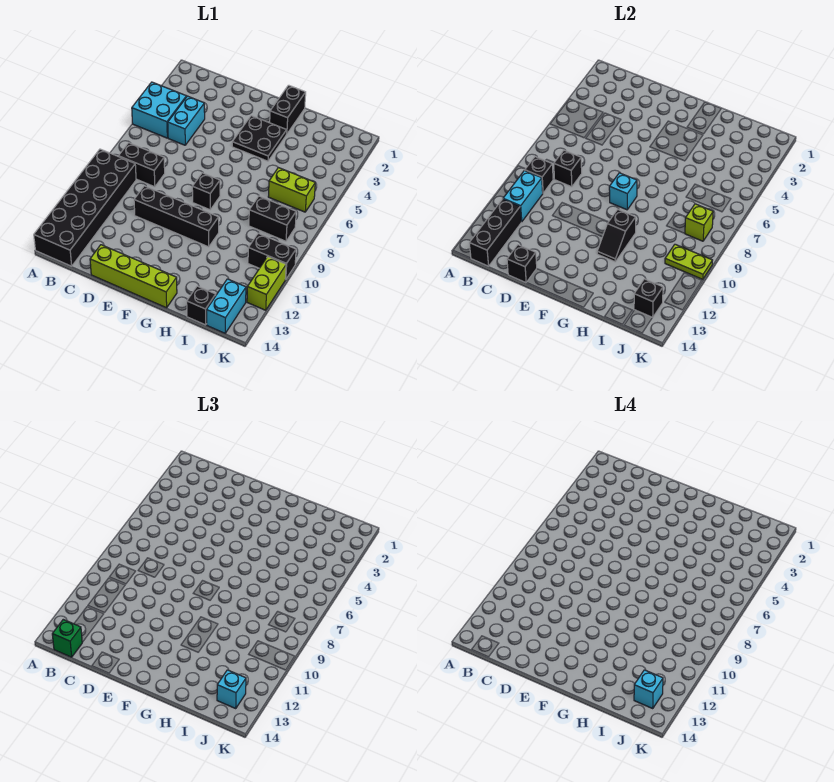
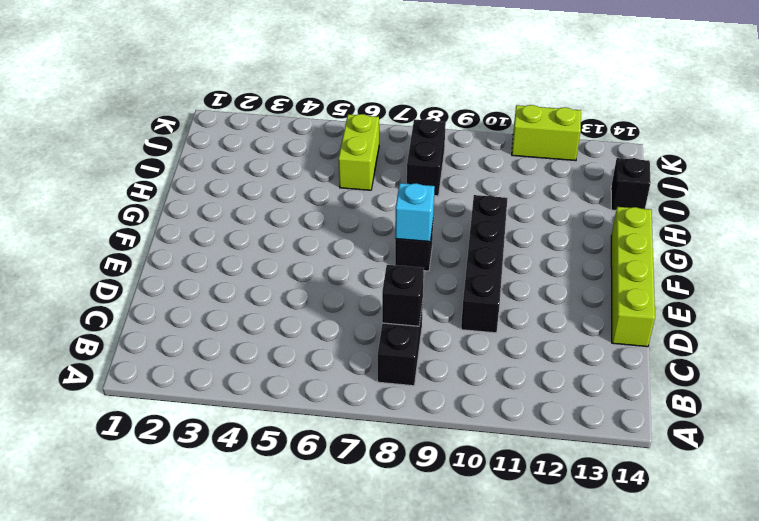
none -> cyan brick A4:B5 level 1
none -> black brick A9:B14 level 1
none -> cyan brick C4:C5 level 1

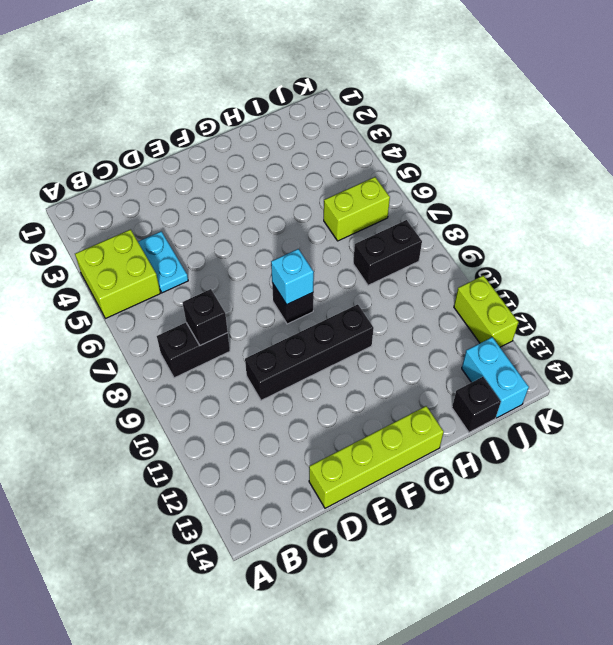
lime brick A4:B5 level 1 -> cyan brick A4:B5 level 1
cyan plate C4:C5 level 1 -> cyan brick C4:C5 level 1
none -> black brick A9:B14 level 1
none -> black plate F3:G4 level 1
none -> black brick G1:G2 level 1

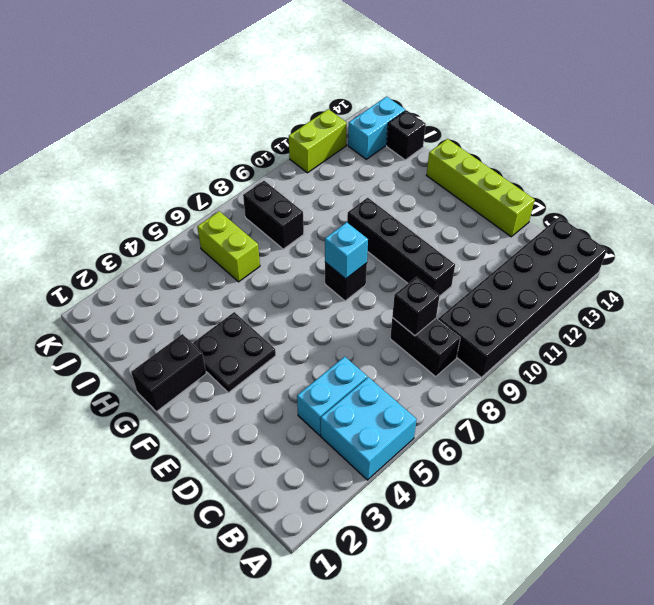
none -> black brick J10:K10 level 1
none -> black brick B9 level 2
none -> cyan brick B10:B11 level 2

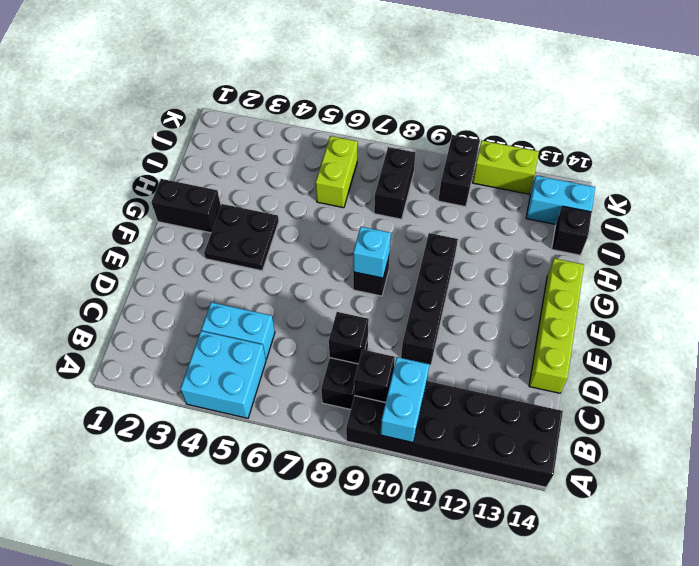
cyan brick A10:B10 level 2 -> cyan brick B10:B11 level 2
none -> black brick B12:B14 level 2
none -> black brick D14 level 2
none -> black slope G10:G11 level 2 top 10

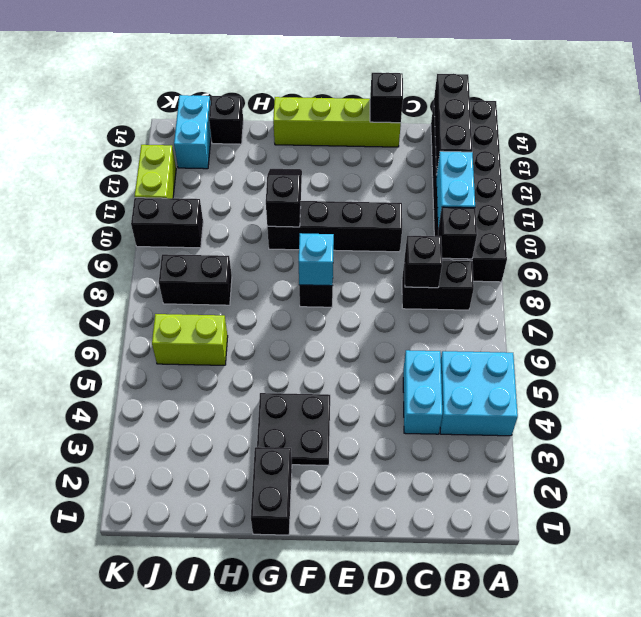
none -> lime brick J8 level 2
none -> lime plate J10:K10 level 2
none -> black brick J13 level 2

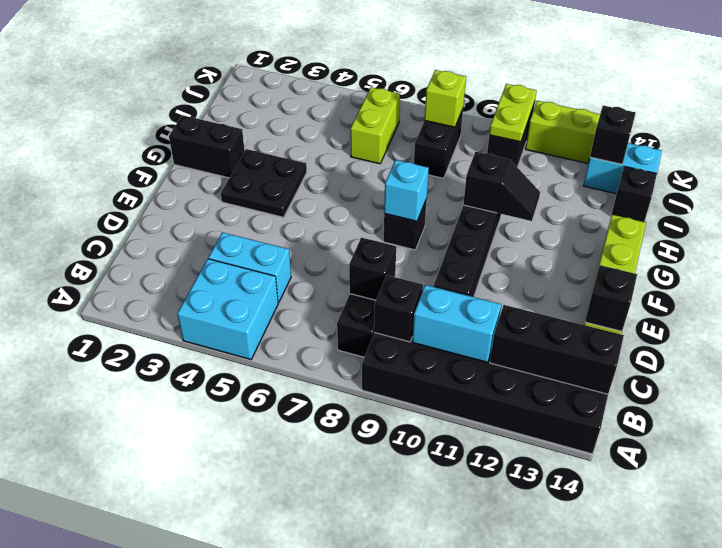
none -> green brick B14 level 3
none -> cyan brick J13 level 3
none -> cyan brick J13 level 4

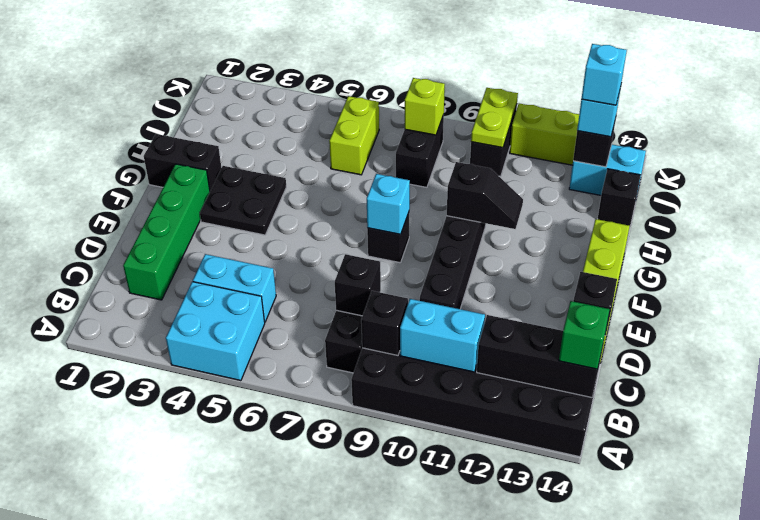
green brick C2:F2 level 1 -> none

